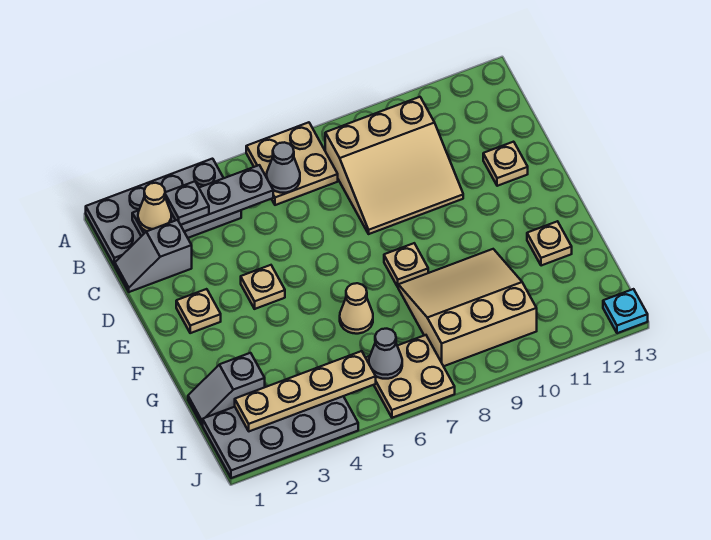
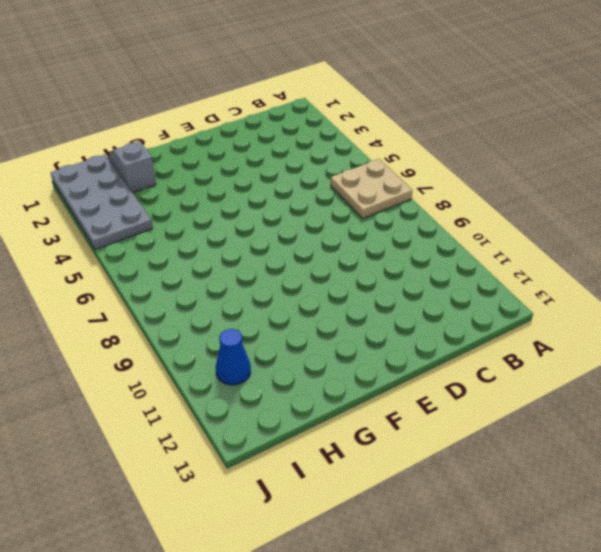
blue cone I11 level 1 -> none
none -> grey plate A1:B4 level 1
none -> tan slope B8:D10 level 1 top B
none -> grey slope C1:C2 level 1 top 2

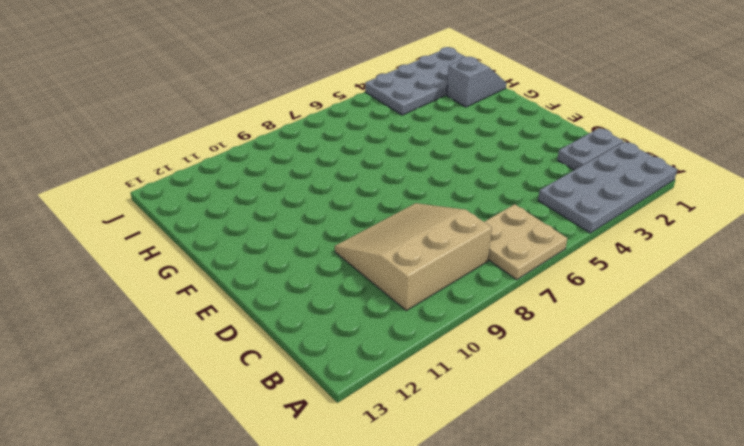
grey plate C1:C2 level 1 -> grey slope C1:C2 level 1 top 2
none -> tan plate D12 level 1
none -> tan plate E2 level 1
none -> tan plate E4 level 1

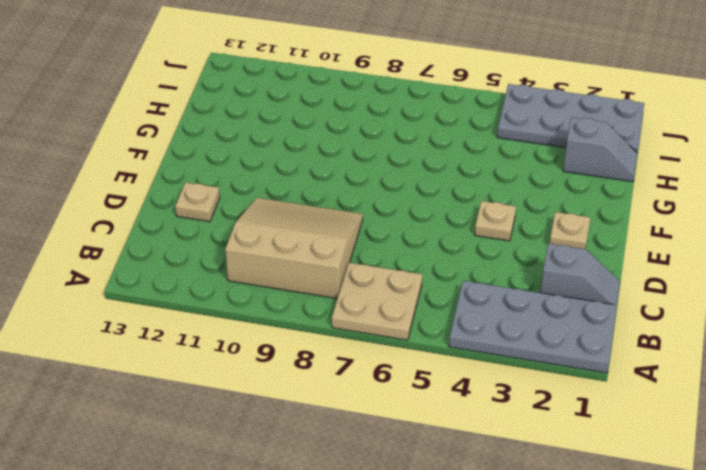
none -> tan plate F8 level 1
none -> tan cone G6 level 1
none -> tan slope G8:I10 level 1 top I

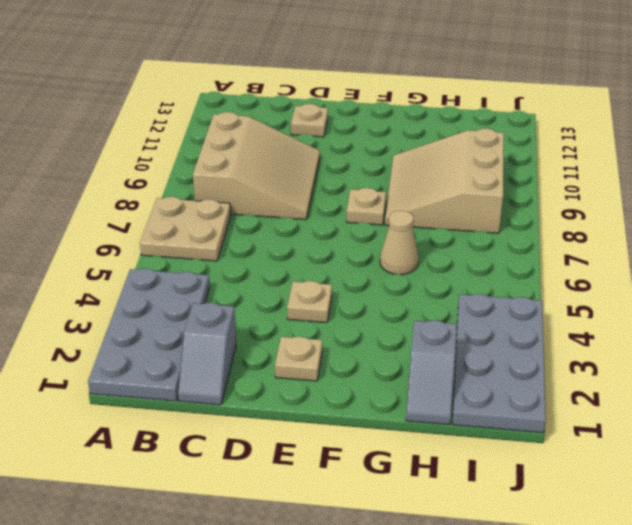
none -> tan plate G12 level 1
none -> tan plate I6:J7 level 1
none -> cyan plate J13 level 1

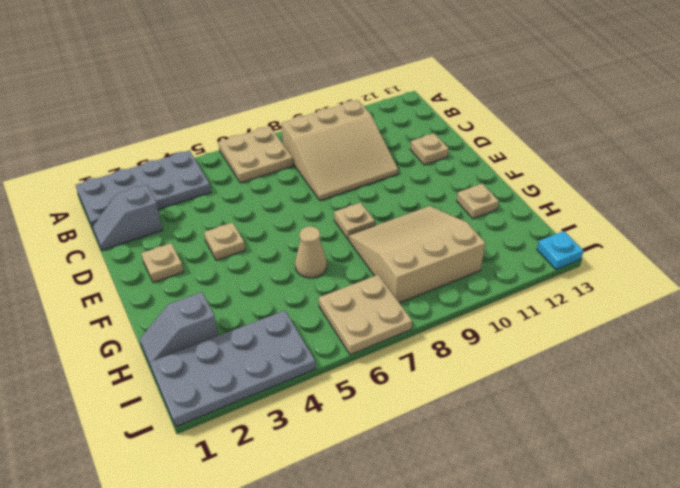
none -> grey plate B2:B5 level 2
none -> grey cone B6 level 2
none -> tan plate I2:I5 level 2

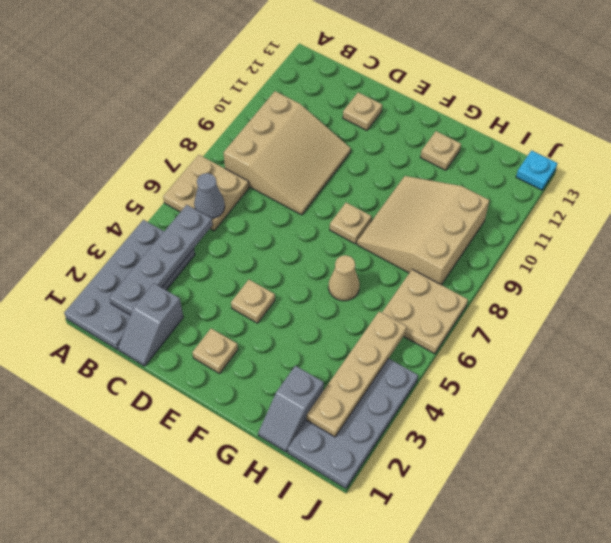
none -> grey cone I6 level 2
none -> tan cone B2 level 3
none -> grey plate B3 level 3

